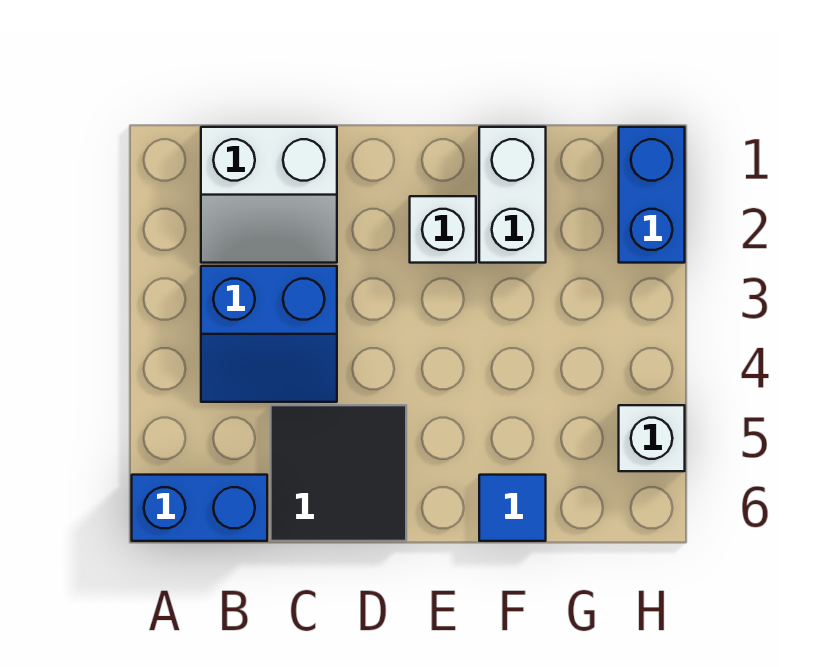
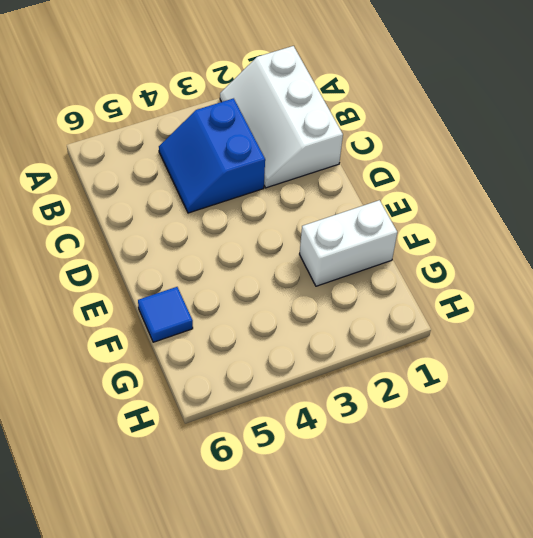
white slope A1:C2 level 1 top 1 -> white slope B1:C2 level 1 top 1
none -> blue brick A6:B6 level 1
none -> black tile C5:D6 level 1

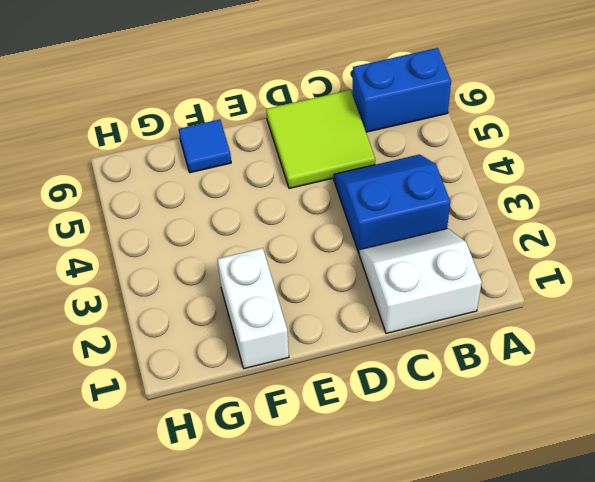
lime tile C5:D6 level 1 -> black tile C5:D6 level 1
none -> white brick E2 level 1
none -> blue brick H1:H2 level 1

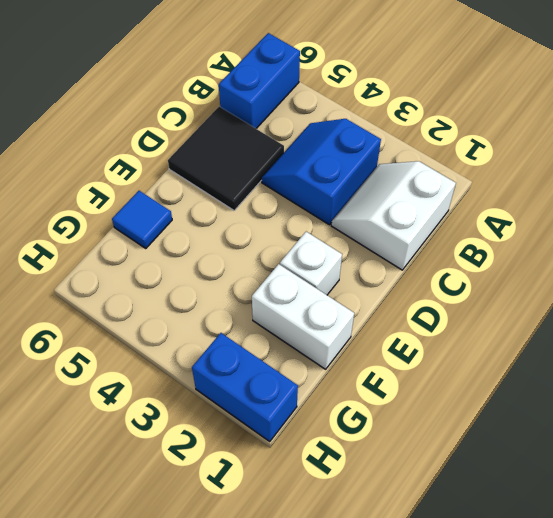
none -> white brick H5 level 1

